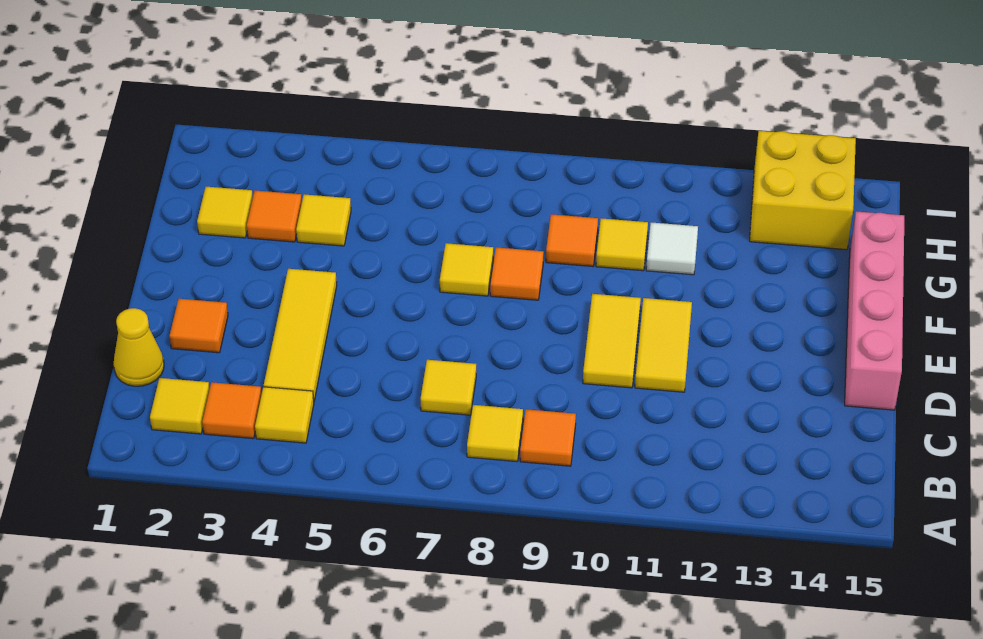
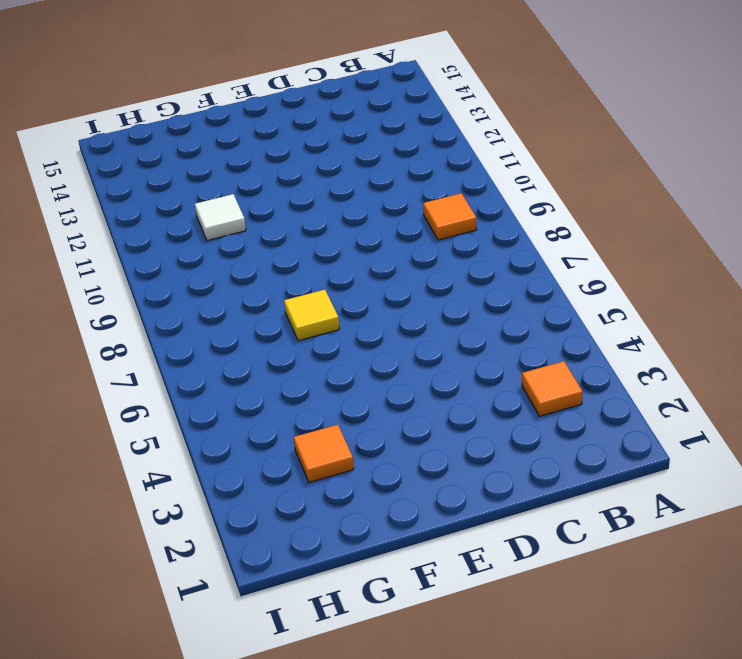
none -> yellow tile B2 level 1
none -> yellow tile B4 level 1
none -> yellow tile B8 level 1

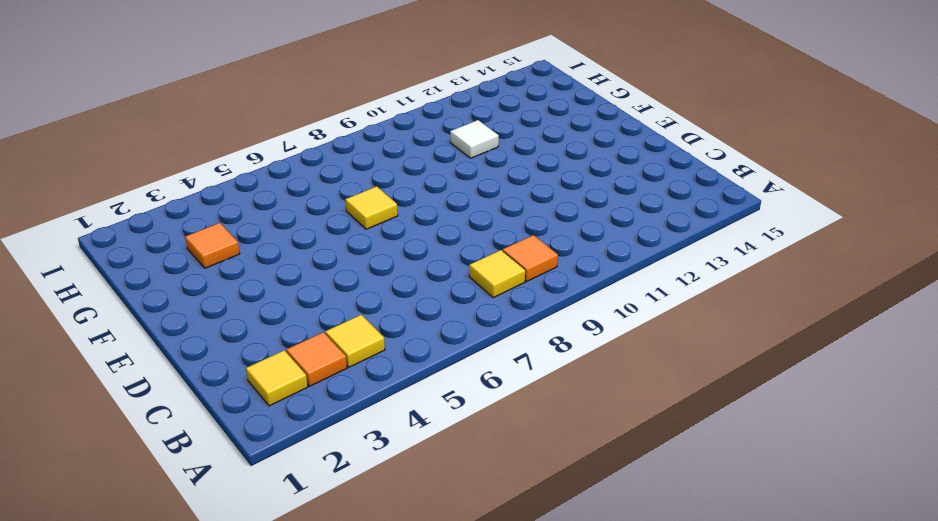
none -> yellow cone C1 level 1
none -> yellow tile C4:E4 level 1
none -> yellow tile C7 level 1

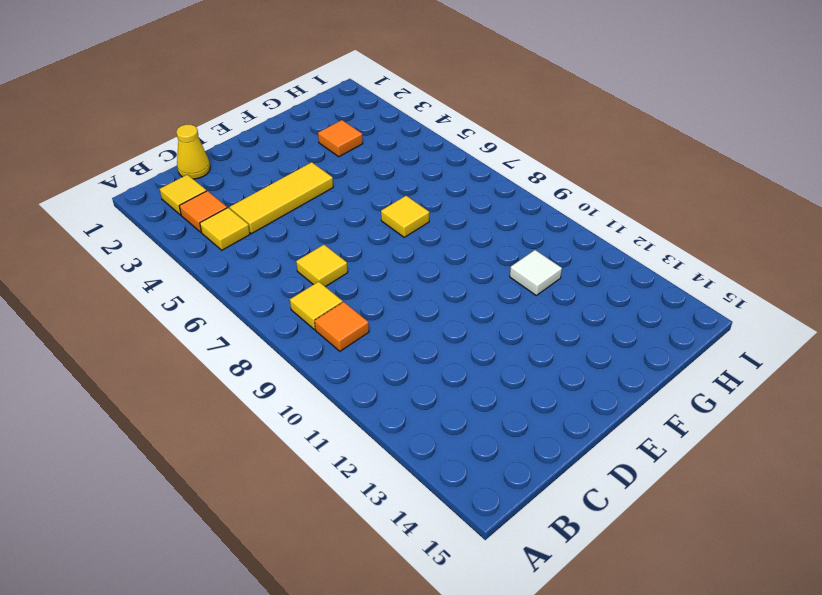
none -> orange tile D2 level 1
none -> yellow tile D10:E10 level 1
none -> yellow tile D11:E11 level 1

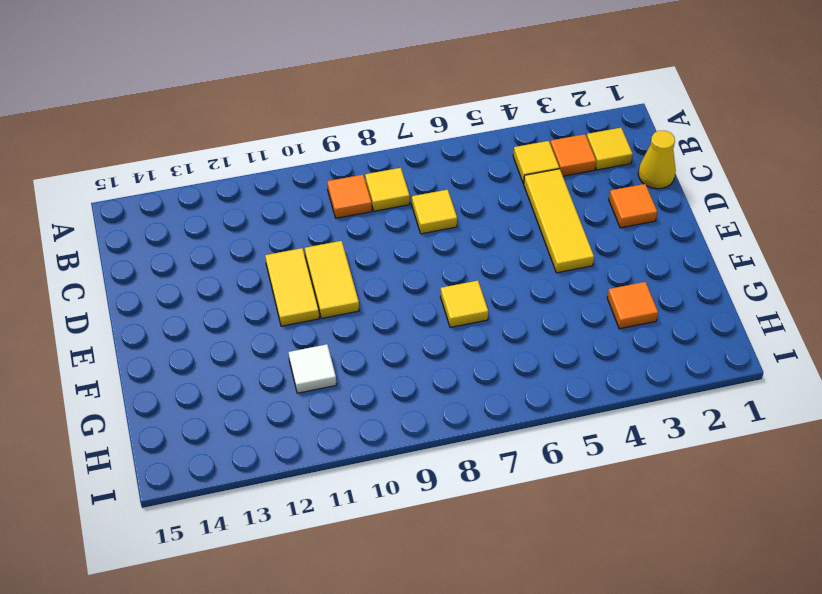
none -> pink brick D15:G15 level 1
none -> orange tile F8 level 1
none -> yellow tile G2 level 1

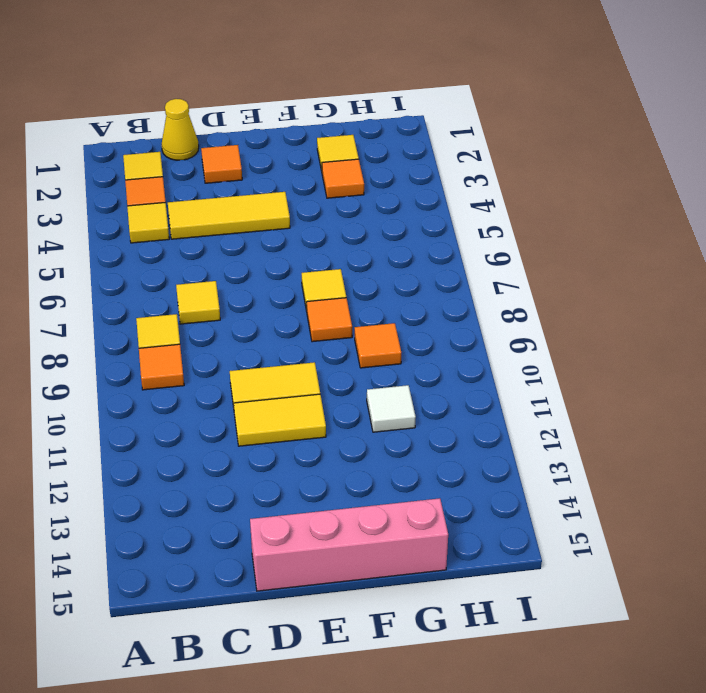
none -> yellow tile G4 level 1
none -> yellow tile G10 level 1
none -> yellow brick H13:I14 level 1

